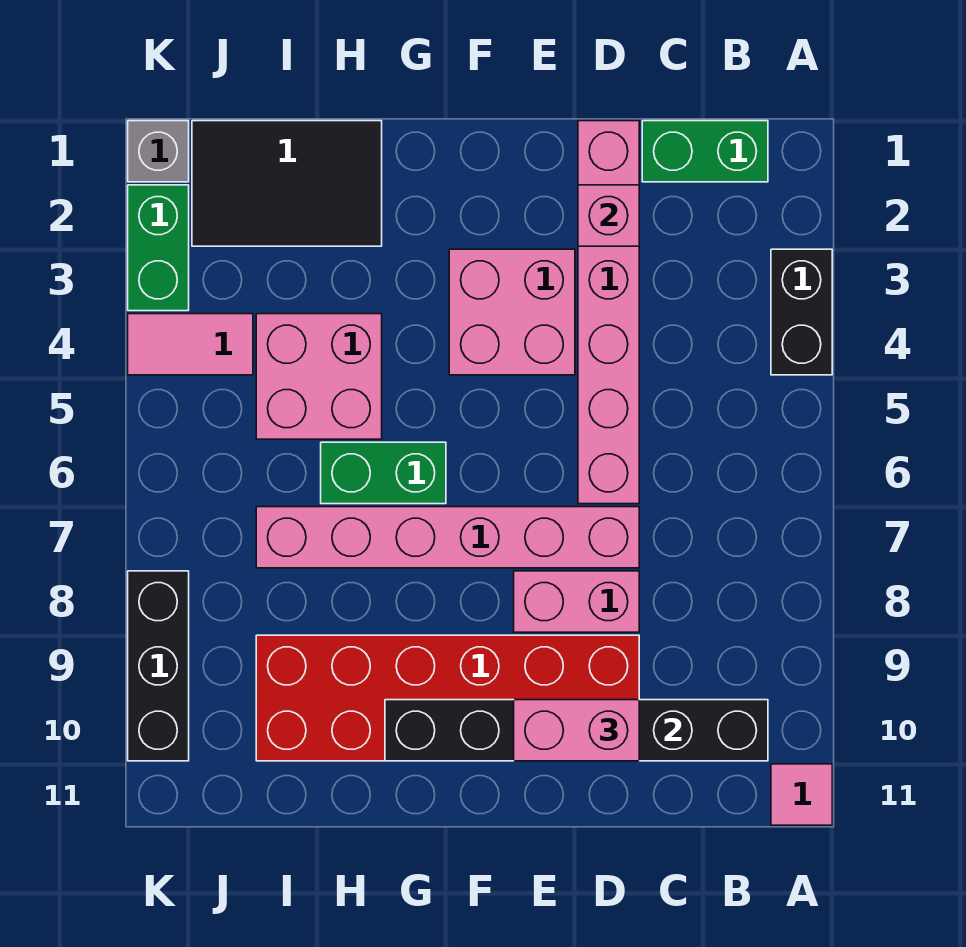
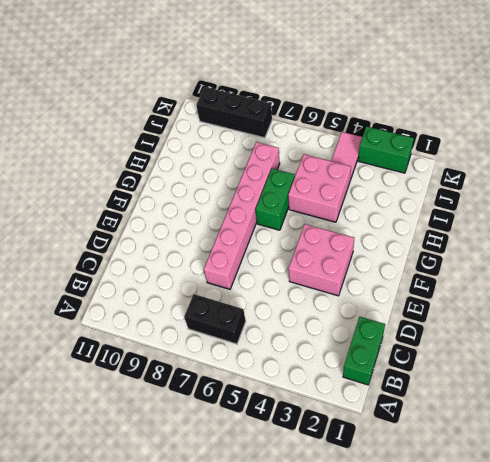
black brick B6:B7 level 1 -> black brick A3:A4 level 1
none -> pink tile A11 level 1
none -> pink brick D1:D6 level 1
none -> pink brick D8:E8 level 1

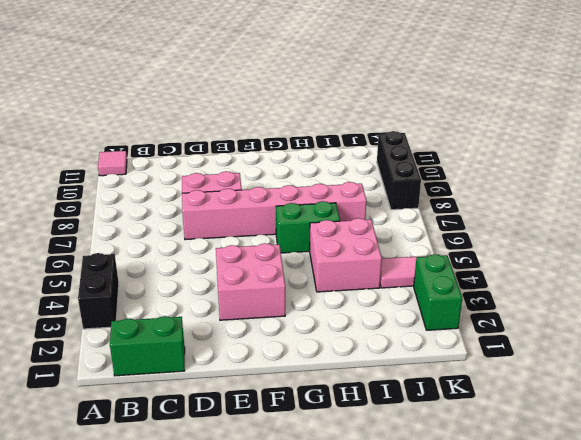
none -> pink brick D1:D6 level 1
none -> red brick D9:I10 level 1
none -> black tile H1:J2 level 1

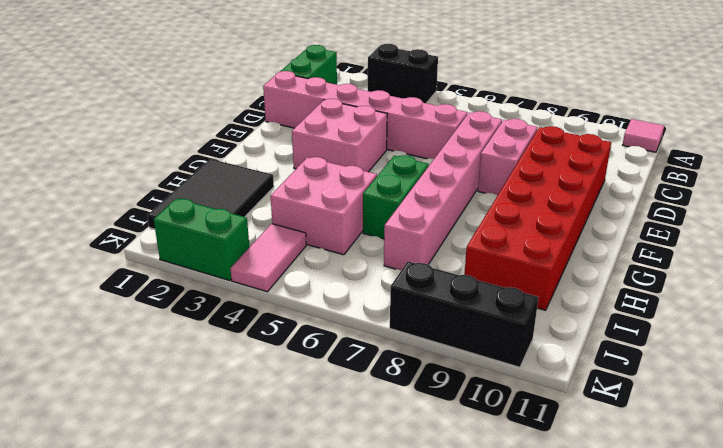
none -> grey brick K1 level 1
none -> black brick B10:G10 level 2
none -> pink brick D2 level 2

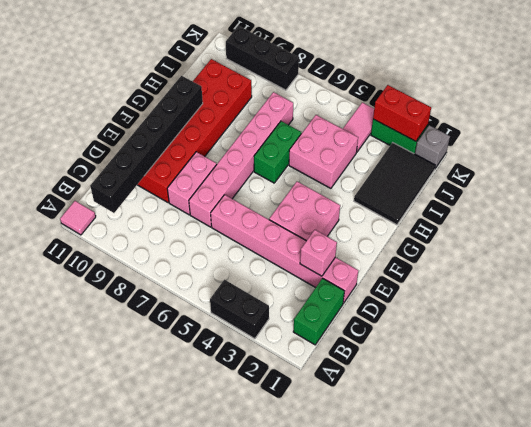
red brick K2:K3 level 2 -> none
none -> pink brick D10:E10 level 3

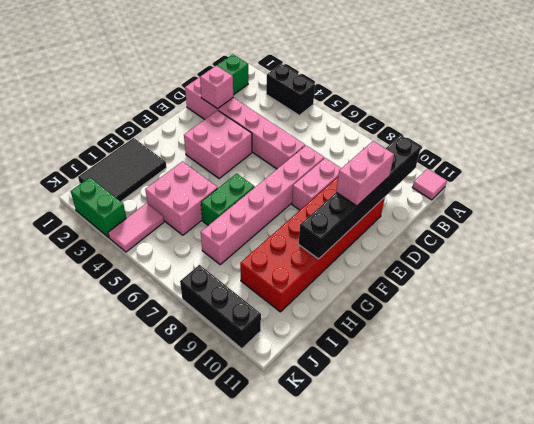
none -> grey brick K1 level 1

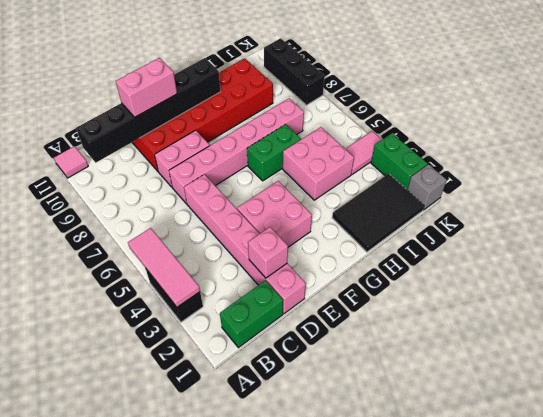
pink tile A3:A5 level 2 -> none

